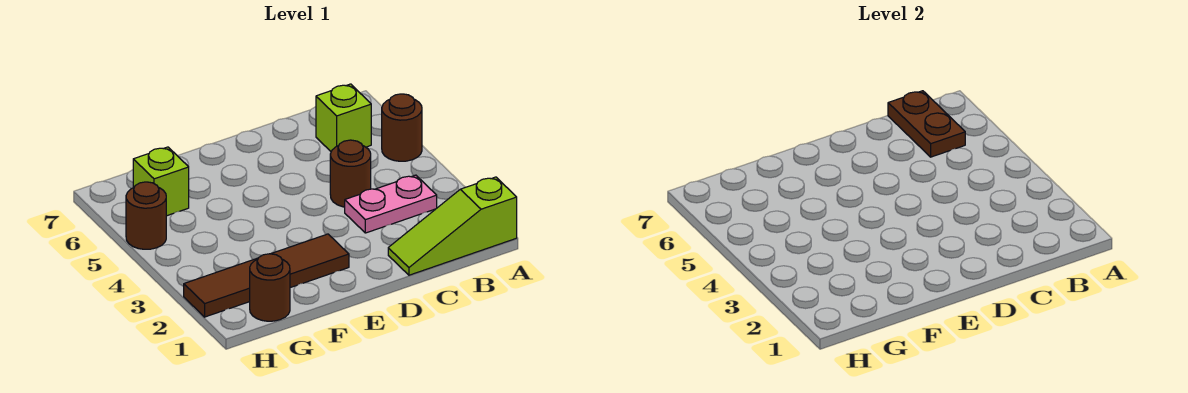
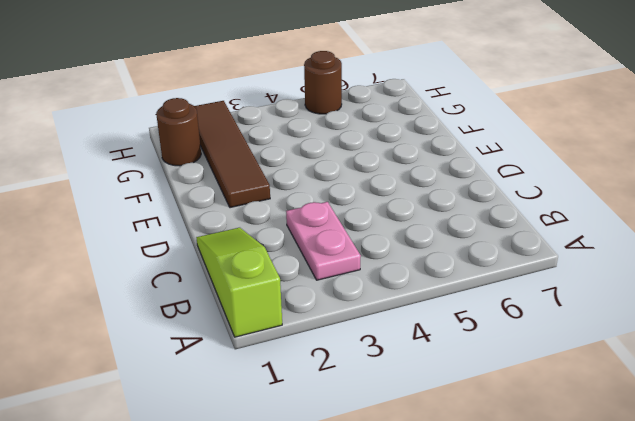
none -> brown round brick A5 level 1
none -> lime brick B6 level 1

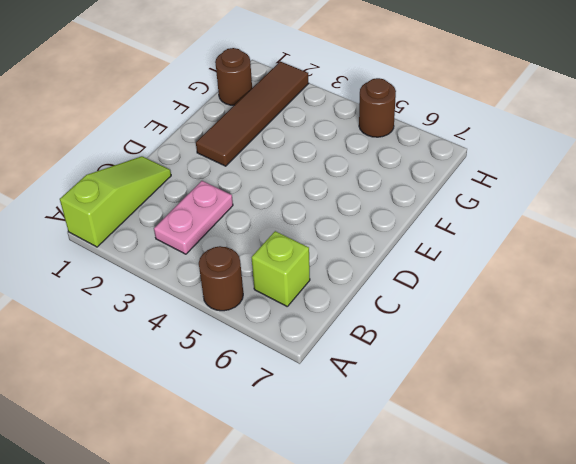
none -> brown round brick C4 level 1
none -> lime brick G6 level 1

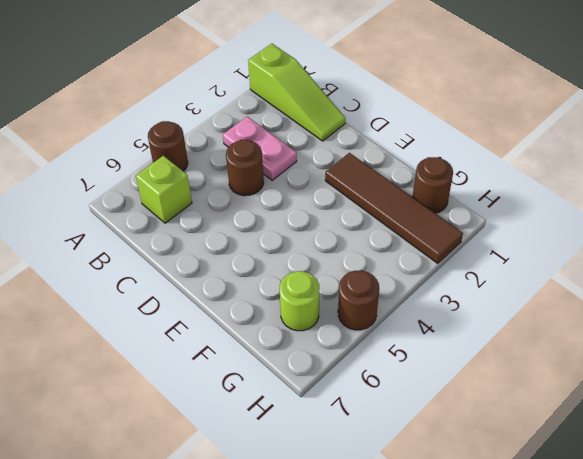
lime round brick G6 level 1 -> lime brick G6 level 1
none -> brown plate B6:B7 level 2

